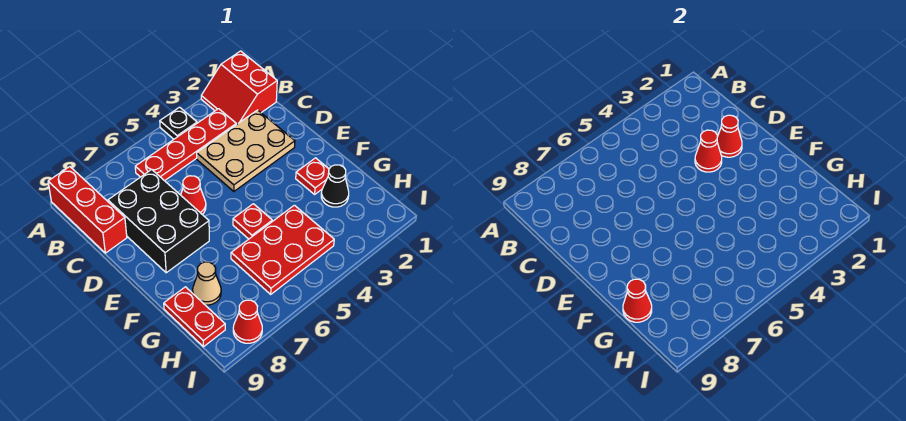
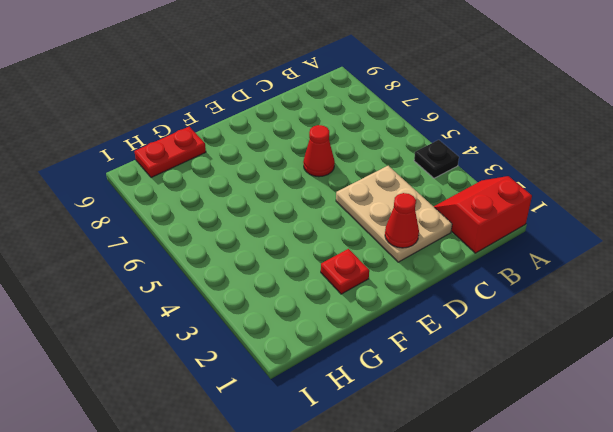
none -> red brick A9:C9 level 1
none -> red plate B3:B6 level 1
none -> black brick C7:E8 level 1

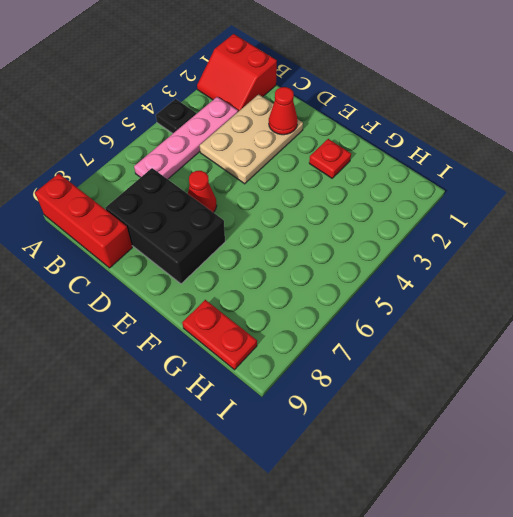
pink plate B3:B6 level 1 -> red plate B3:B6 level 1
none -> red plate F5 level 1
none -> black cone G2 level 1
none -> red plate G4:H6 level 1

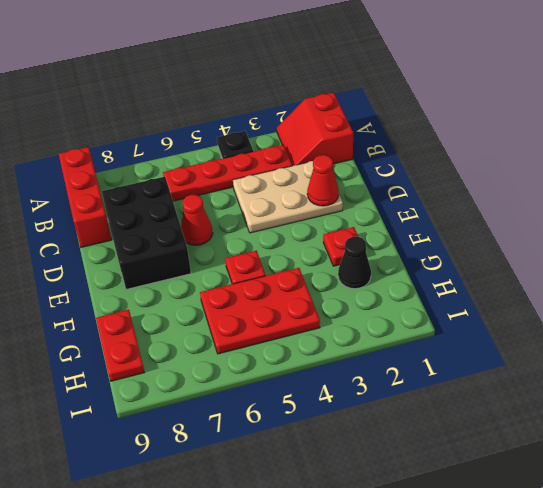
none -> tan cone G8 level 1
none -> red cone I8 level 1
none -> red cone D3 level 2

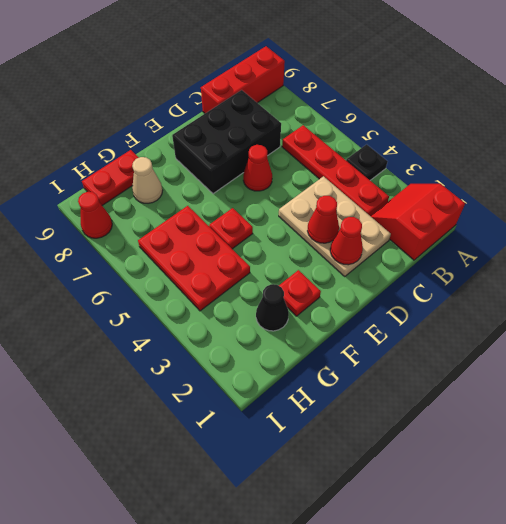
none -> red cone G9 level 2

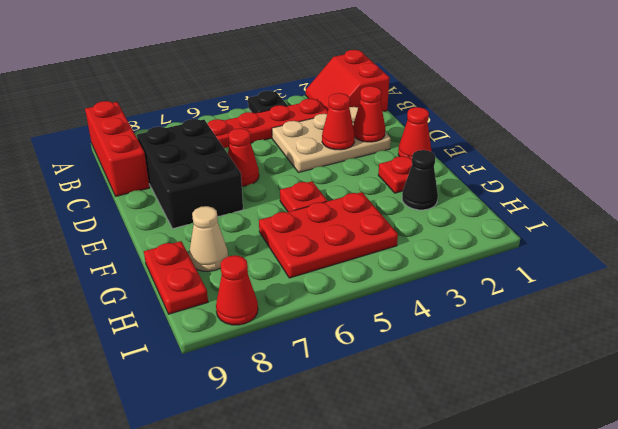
red cone E1 level 1 -> red cone G9 level 2

